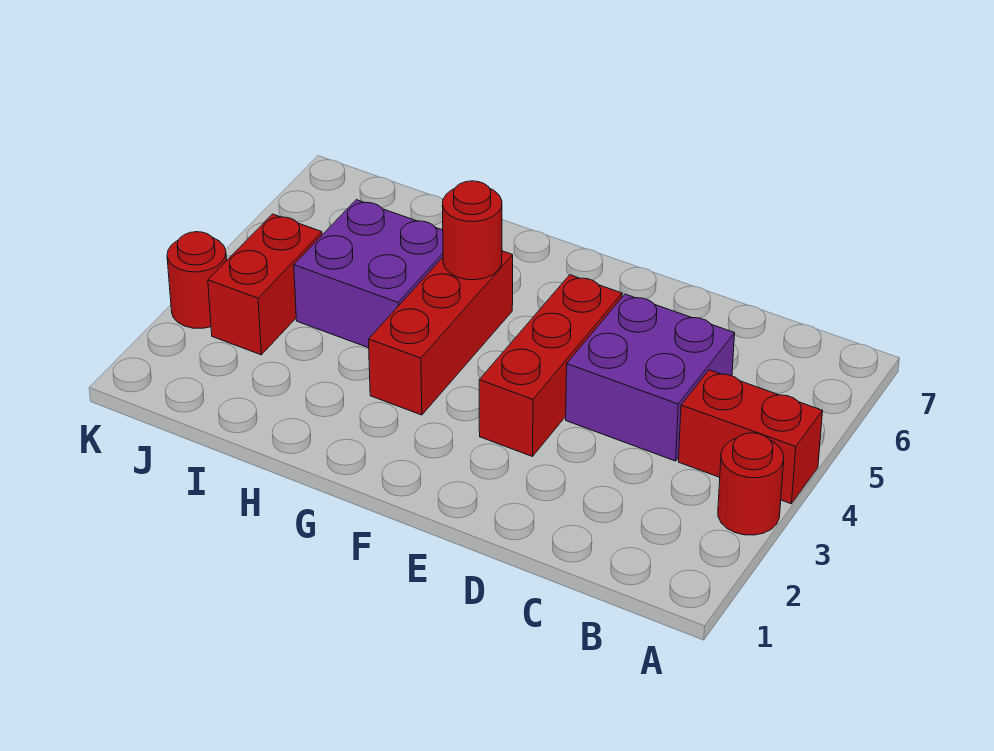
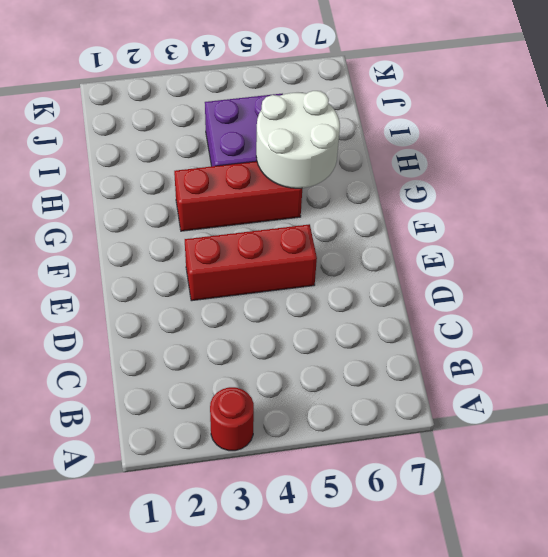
white round brick G5:H6 level 2 -> red round brick G5 level 2
none -> red brick A4:B4 level 1
none -> purple brick C4:D5 level 1

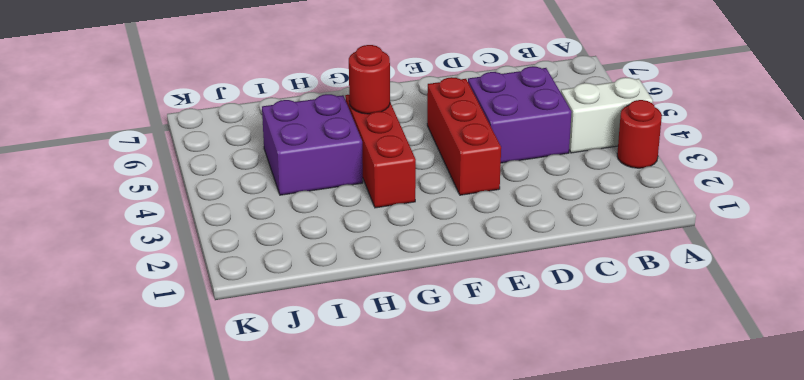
white brick A4:B4 level 1 -> red brick A4:B4 level 1
none -> red brick J3:J4 level 1
none -> red round brick K3 level 1

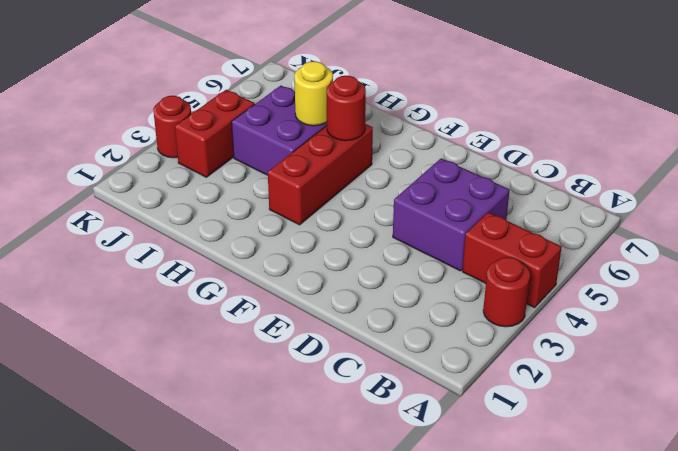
yellow round brick H5 level 2 -> none
none -> red brick E3:E5 level 1

